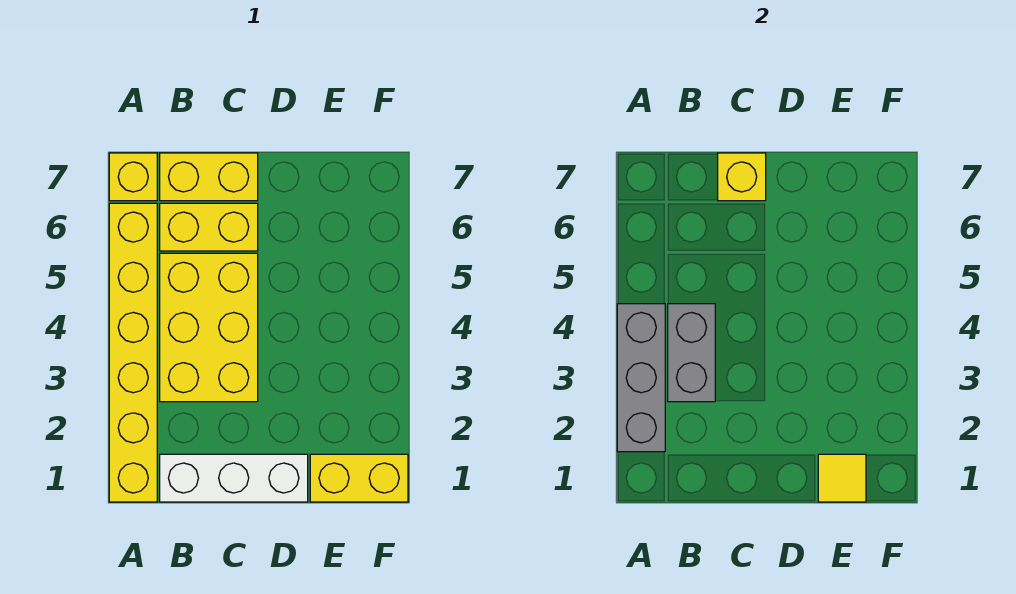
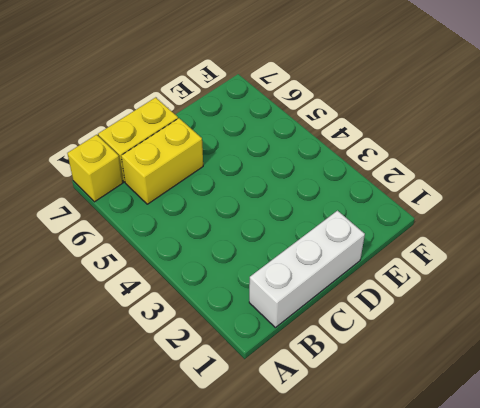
none -> yellow brick A1:A6 level 1
none -> yellow brick B3:C5 level 1

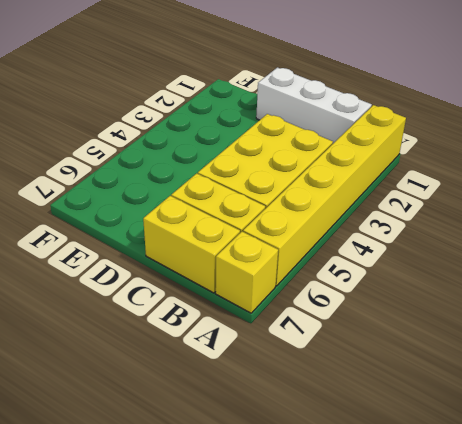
none -> yellow brick E1:F1 level 1
none -> grey brick A2:A4 level 2

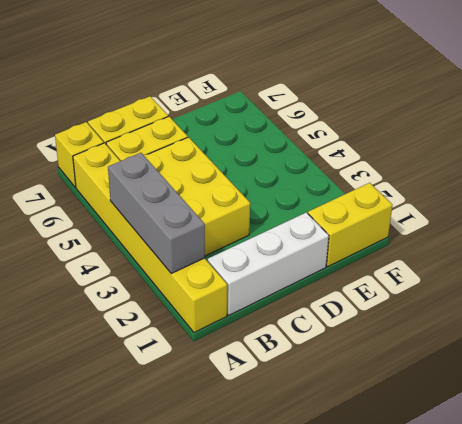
none -> grey brick B3:B4 level 2
none -> yellow brick C7 level 2

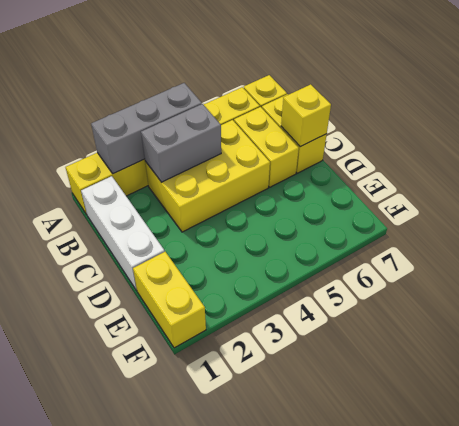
none -> yellow tile E1 level 2

